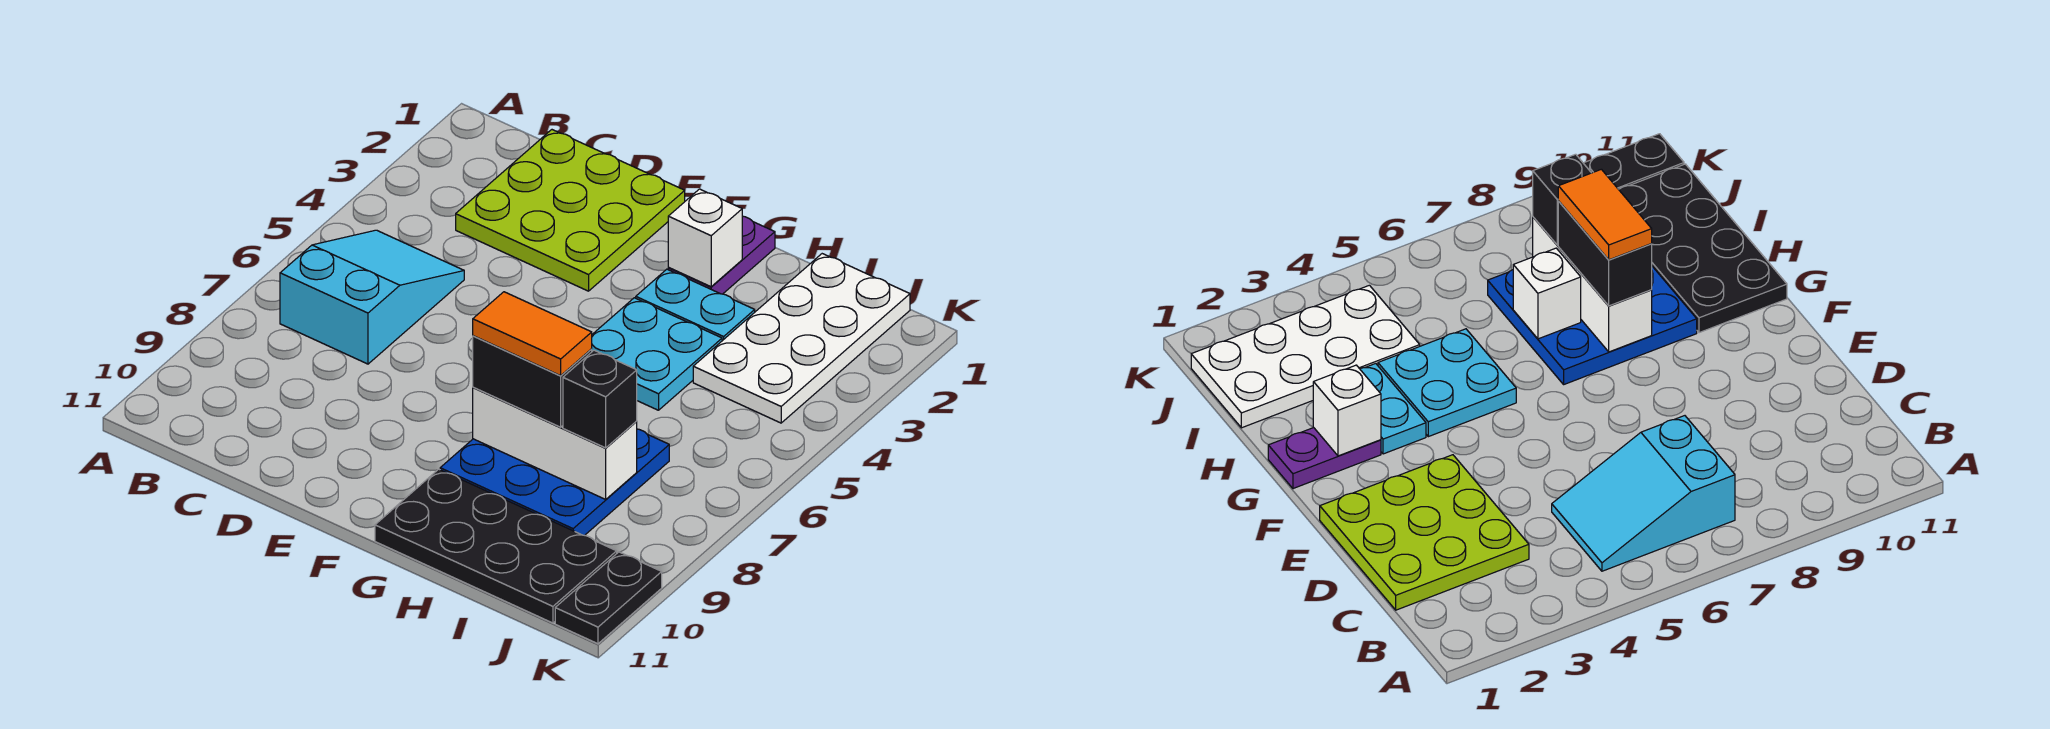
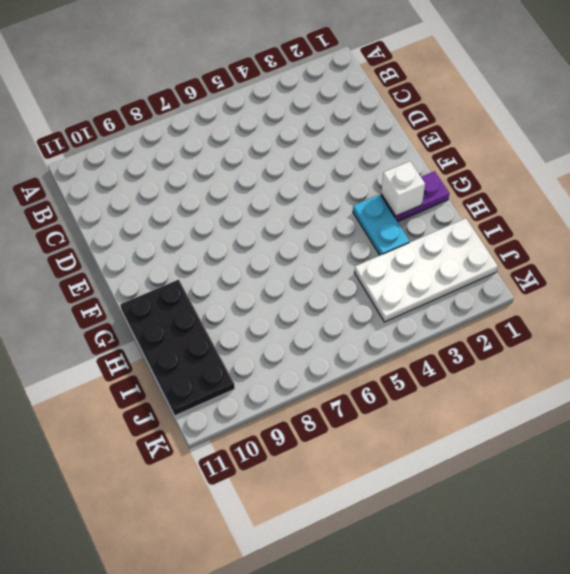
none -> cyan slope B5:C7 level 1 top 7
none -> lime plate C1:E3 level 1
none -> cyan plate G4:H5 level 1

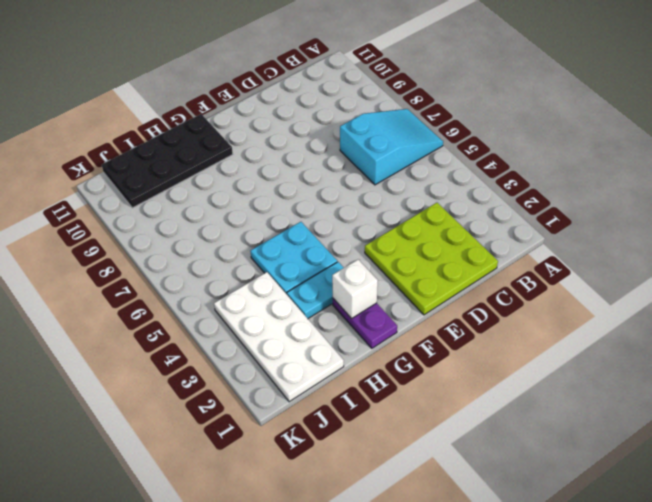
cyan slope A6:C7 level 1 top C -> cyan slope B5:C7 level 1 top 7
none -> blue plate G7:I9 level 1
none -> black plate K10:K11 level 1
none -> white brick G8:I8 level 2

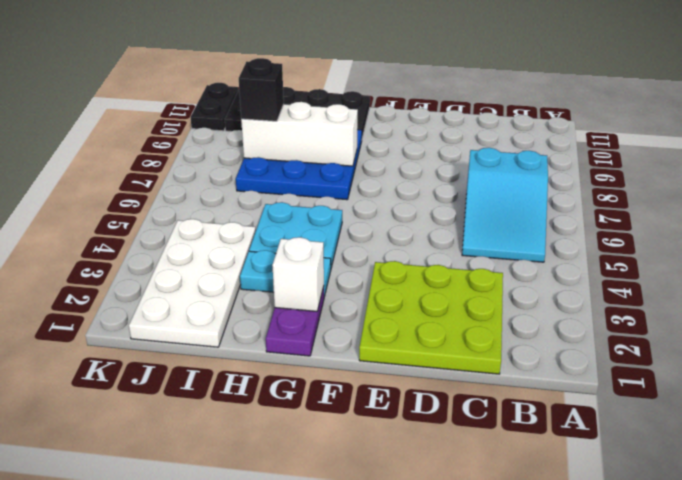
none -> white brick H7 level 2
none -> black brick G8:H8 level 3
none -> orange tile G8:H8 level 4

